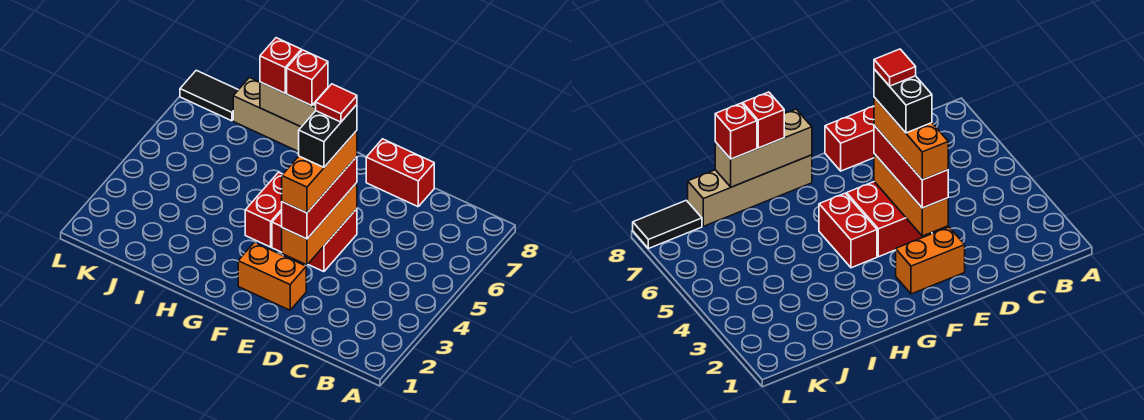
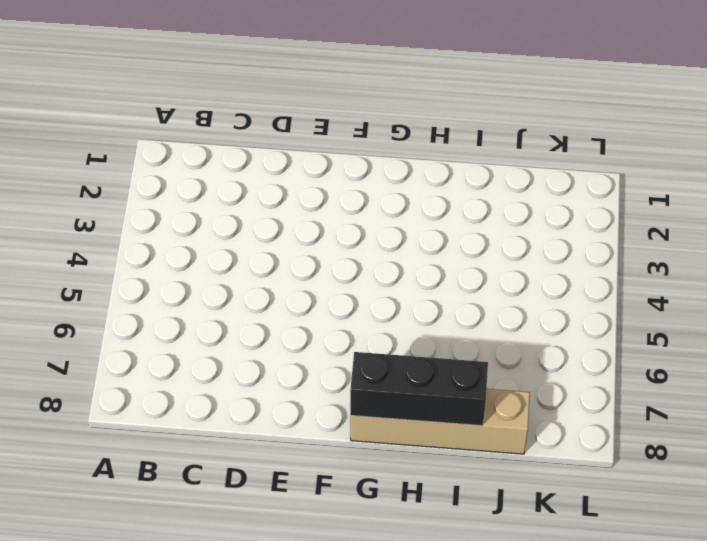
black brick G8:I8 level 2 -> tan brick G8:I8 level 2
none -> red brick D8:E8 level 1
none -> orange brick E2:F2 level 1
none -> red brick E4:F5 level 1

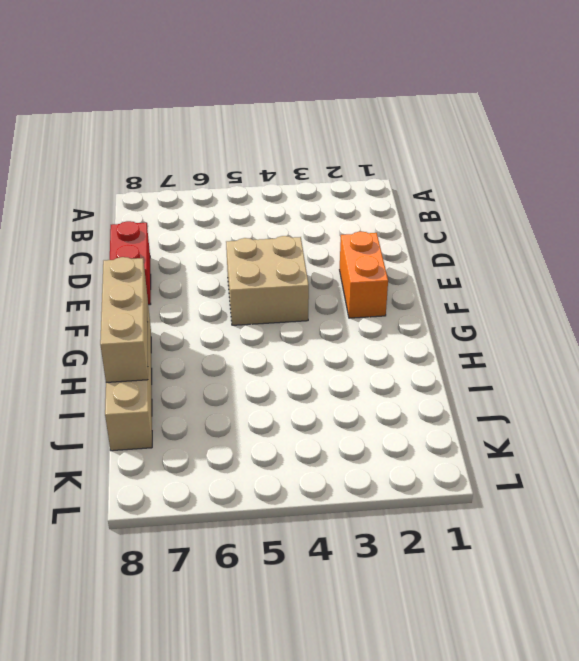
tan brick E4:F5 level 1 -> red brick E4:F5 level 1
none -> red brick G4:G5 level 1
none -> black tile K8:L8 level 1
none -> orange brick E3:E5 level 2

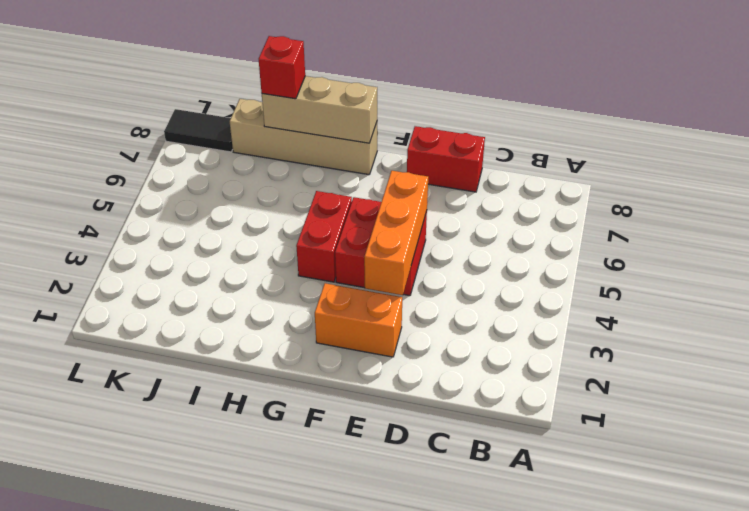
none -> red brick E3:E5 level 3
none -> red brick H8 level 3
none -> orange brick E3:E5 level 4

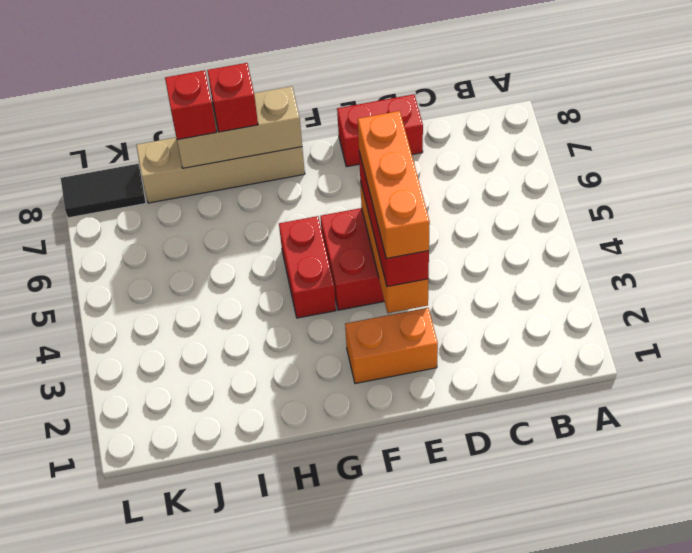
none -> black brick E4:E5 level 5
none -> red tile E5 level 6

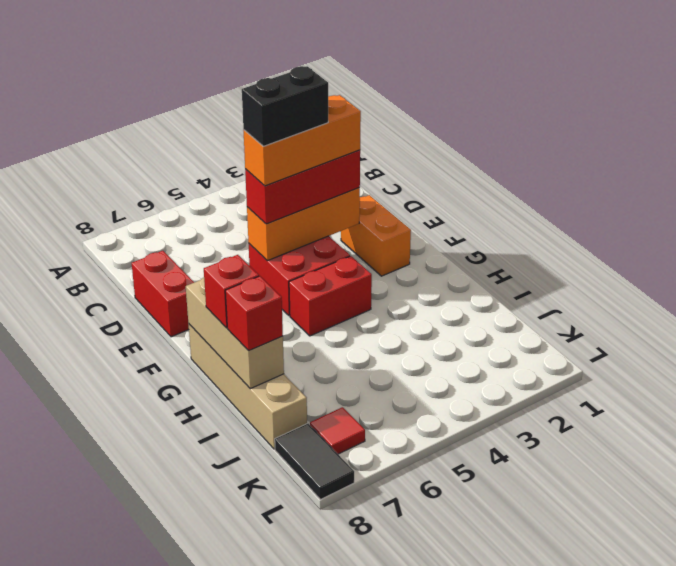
red tile K7 level 1 -> red tile E5 level 6

